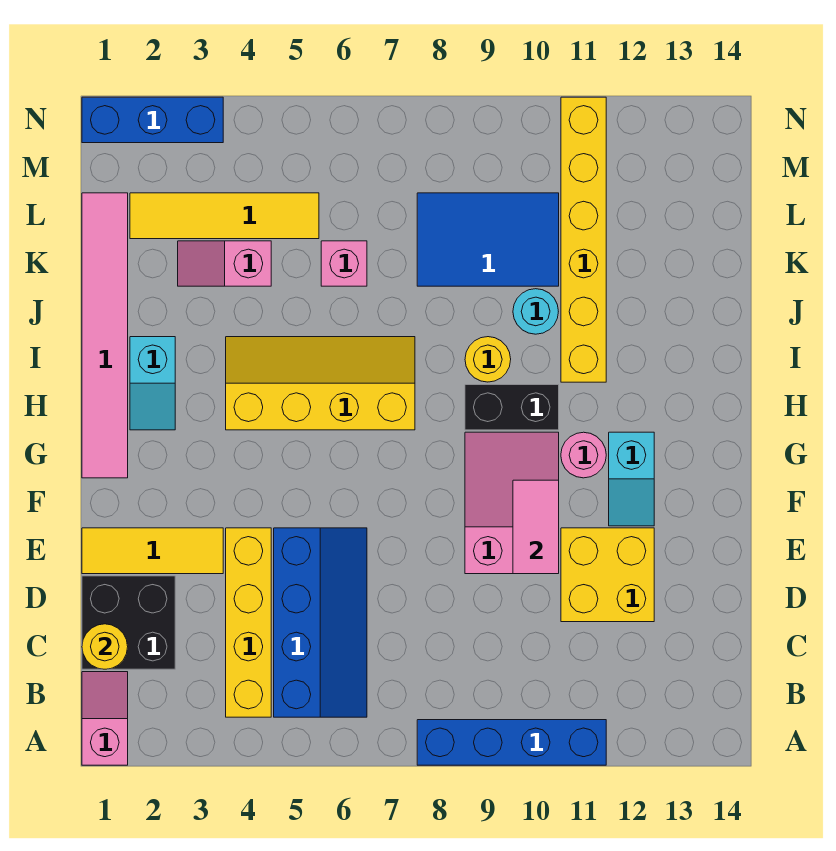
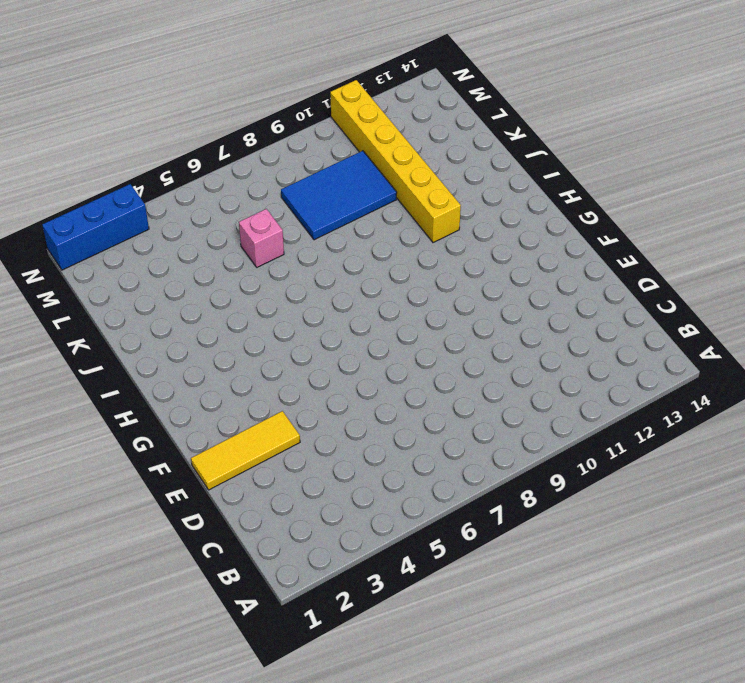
none -> pink slope A1:B1 level 1 top A
none -> blue brick A8:A11 level 1
none -> yellow brick B4:E4 level 1

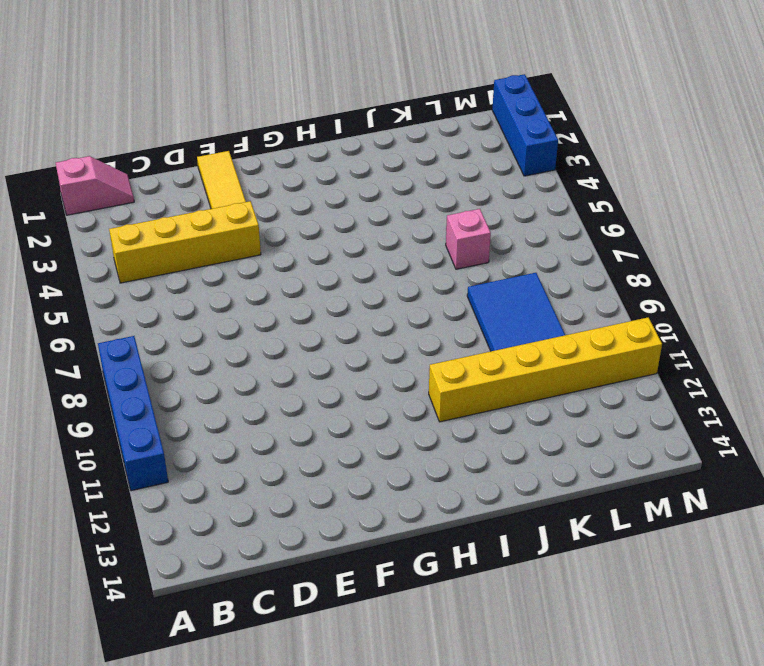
none -> blue slope B5:E6 level 1 top 5
none -> black brick C1:D2 level 1
none -> yellow brick D11:E12 level 1

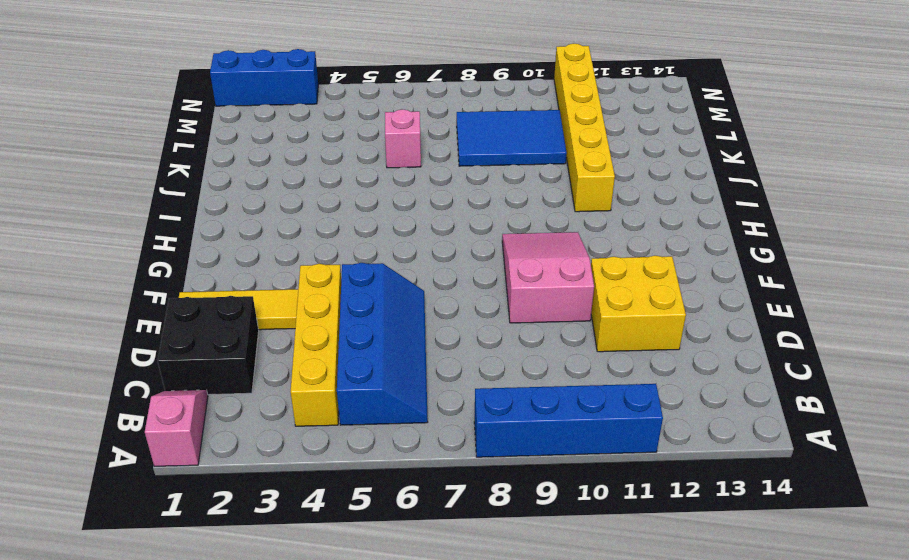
none -> cyan slope F12:G12 level 1 top G
none -> pink tile G1:L1 level 1
none -> pink round brick G11 level 1

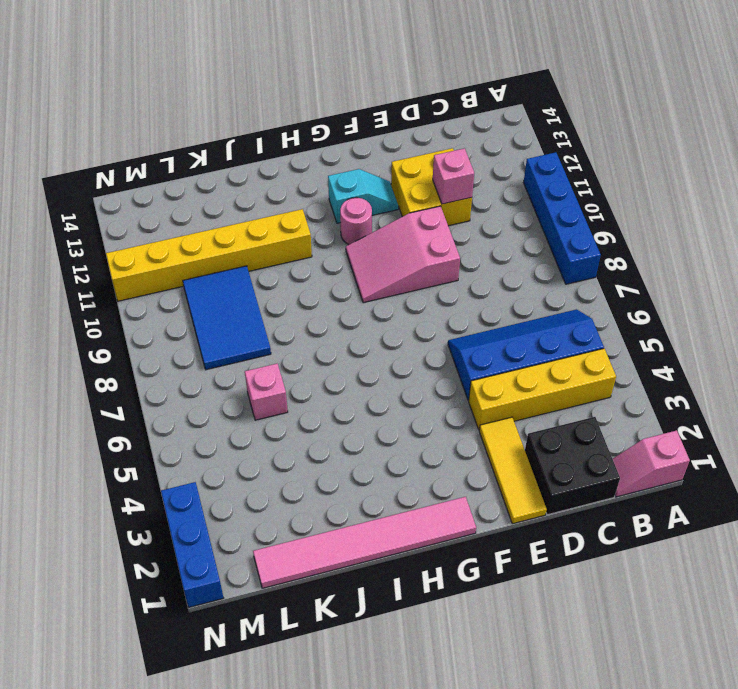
pink brick D11 level 2 -> none
none -> cyan slope H2:I2 level 1 top I
none -> yellow slope H4:I7 level 1 top H
none -> black brick H9:H10 level 1

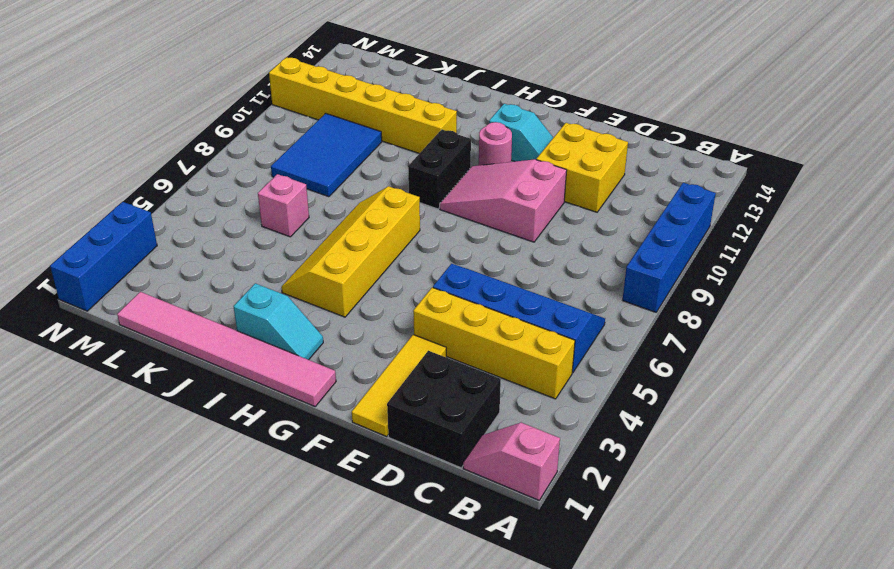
none -> yellow round brick I9 level 1
none -> cyan round brick J10 level 1
none -> pink slope K3:K4 level 1 top 4

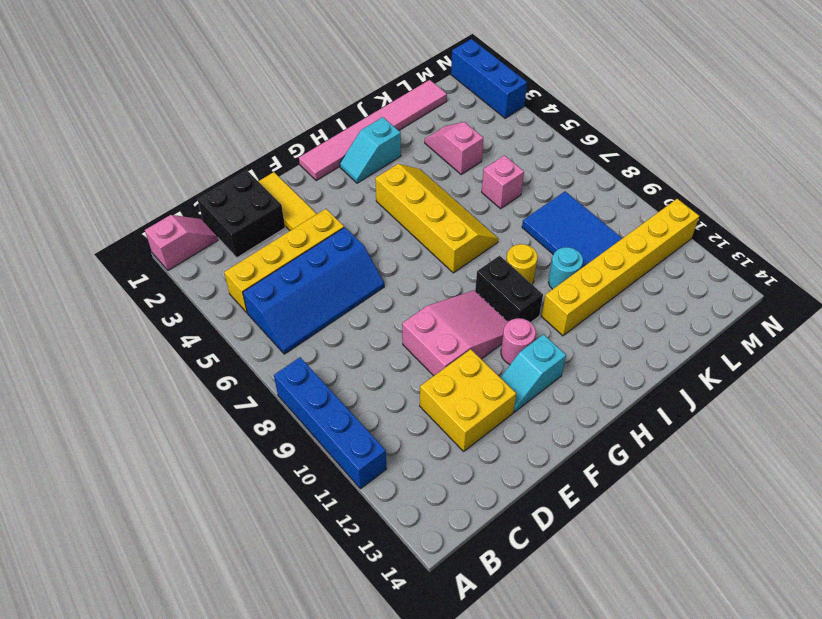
none -> yellow tile L2:L5 level 1
none -> yellow round brick C1 level 2
none -> pink tile E10:F10 level 2

